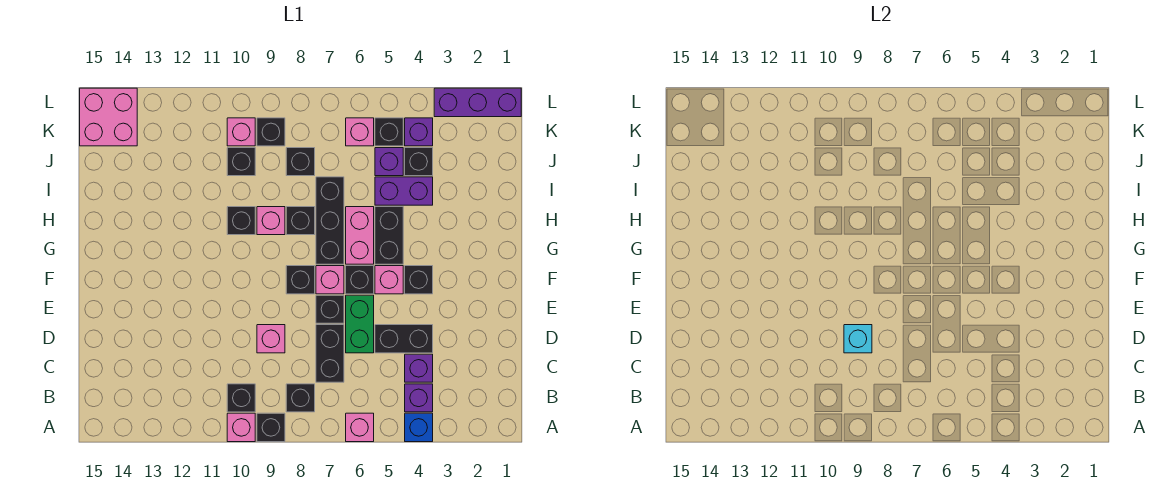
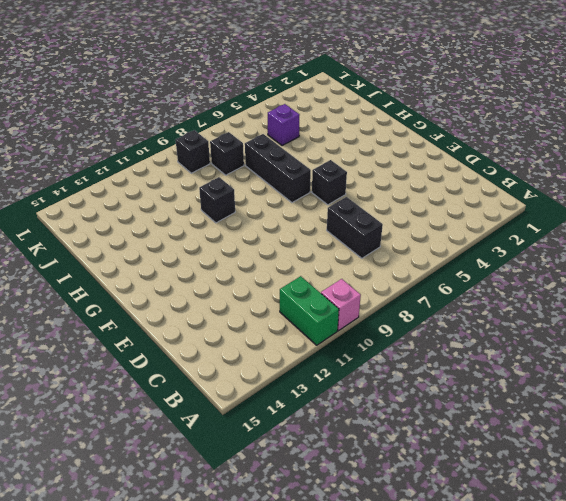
green brick A11:B11 level 1 -> green brick D6:E6 level 1
none -> blue brick A4 level 1
none -> pink brick A6 level 1
none -> black brick A9 level 1
none -> purple brick B4 level 1

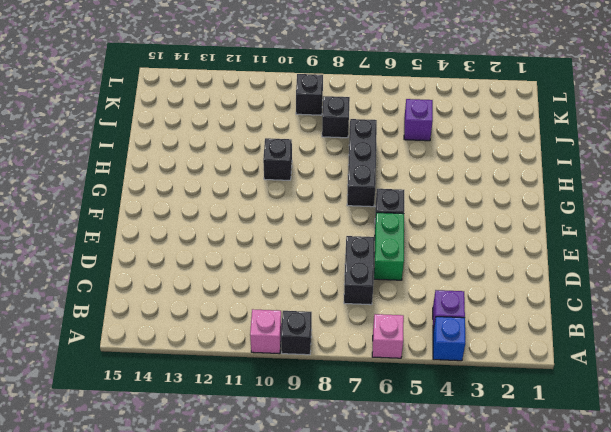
none -> black brick B8 level 1
none -> black brick B10 level 1
none -> purple brick C4 level 1
none -> black brick D4:D5 level 1

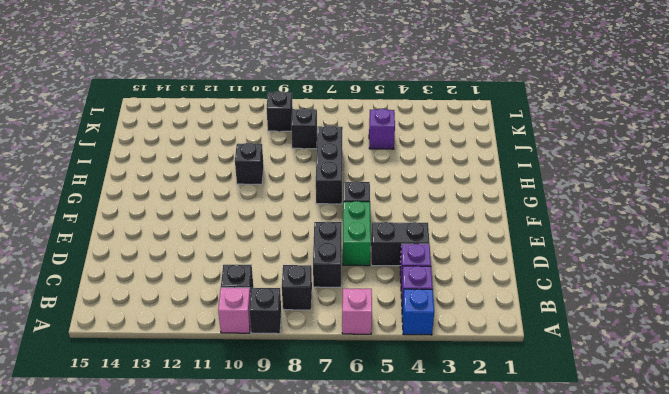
none -> pink brick D9 level 1
none -> black brick E7 level 1
none -> black brick F4 level 1
none -> pink brick F5 level 1

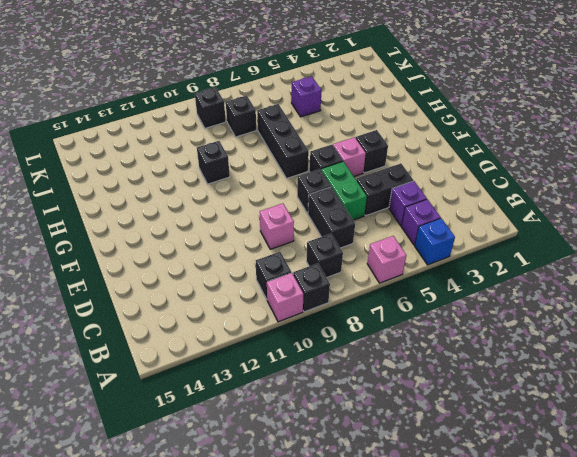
none -> pink brick F7 level 1
none -> black brick F8 level 1
none -> black brick G5:H5 level 1
none -> pink brick G6:H6 level 1

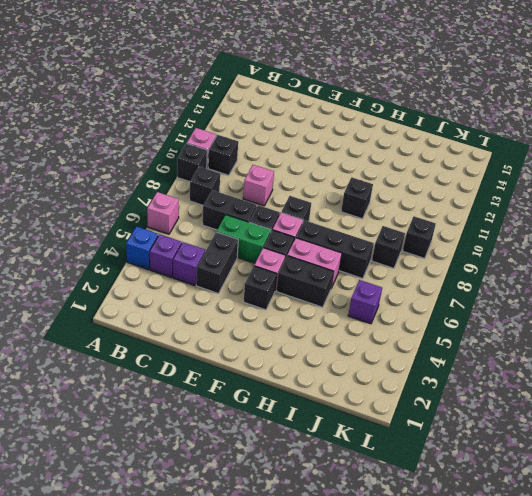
none -> black brick H8 level 1
none -> pink brick H9 level 1
none -> purple brick I4:I5 level 1
none -> black brick J4 level 1

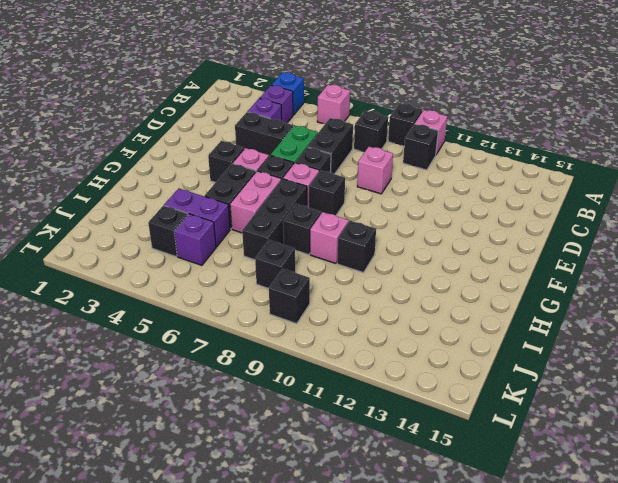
none -> black brick J10 level 1
none -> purple brick K4 level 1
none -> black brick K5 level 1
none -> pink brick K6 level 1

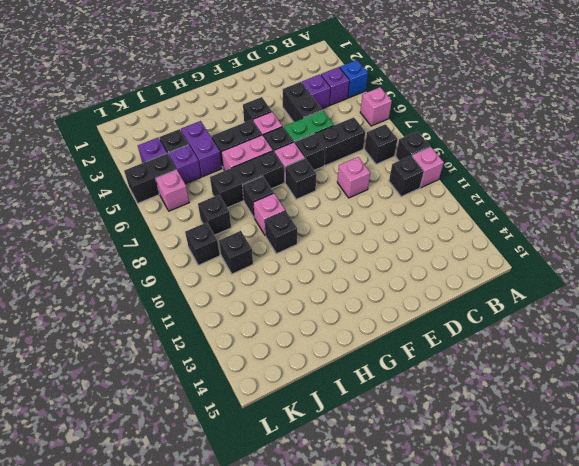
black brick K5:L5 level 1 -> black brick K5 level 1
none -> pink brick K10 level 1
none -> pink brick K14:L15 level 1
none -> purple brick L1:L3 level 1
none -> cyan brick D9 level 2

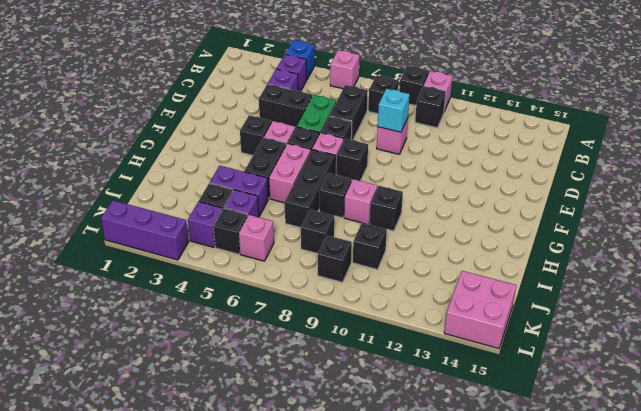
none -> pink brick K10 level 1

